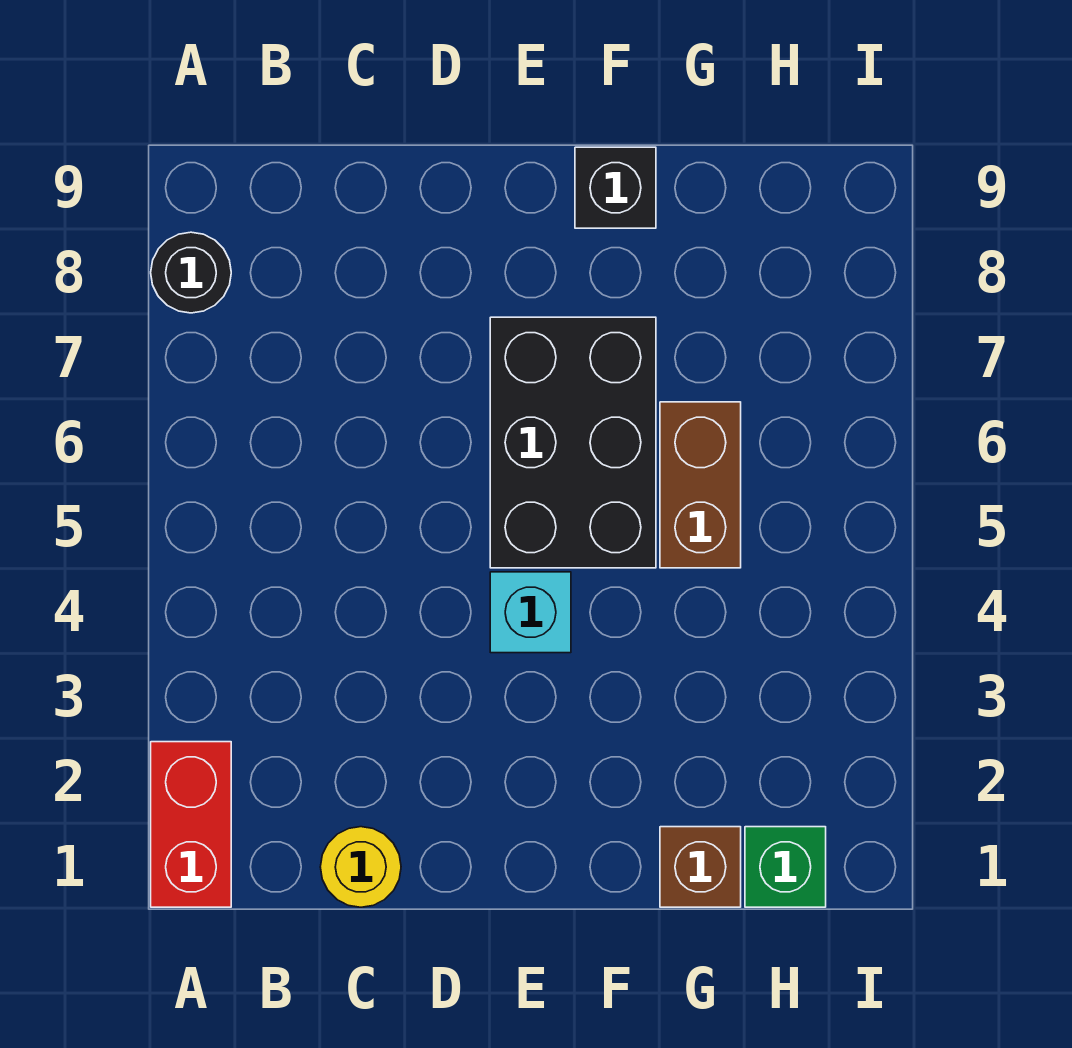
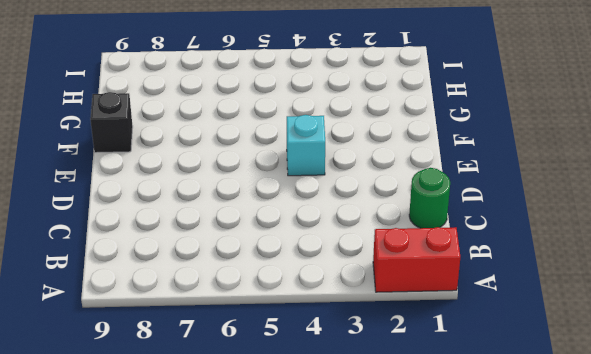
green round brick C1 level 1 -> yellow round brick C1 level 1
none -> black round brick A8 level 1
none -> black brick E5:F7 level 1

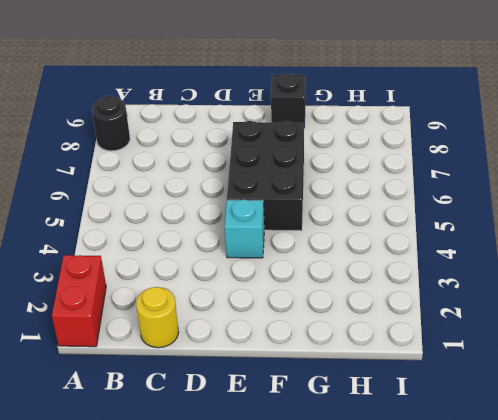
none -> brown brick G1 level 1
none -> brown brick G5:G6 level 1

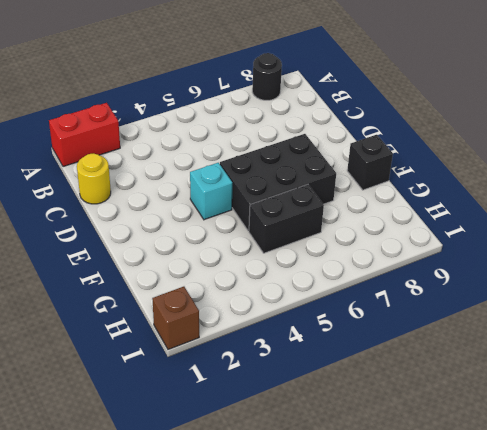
black brick G5:G6 level 1 -> brown brick G5:G6 level 1
brown brick I1 level 1 -> brown brick G1 level 1
none -> green brick H1 level 1

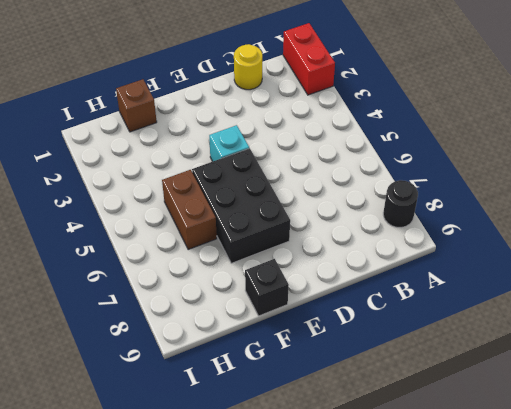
none -> green brick H1 level 1

